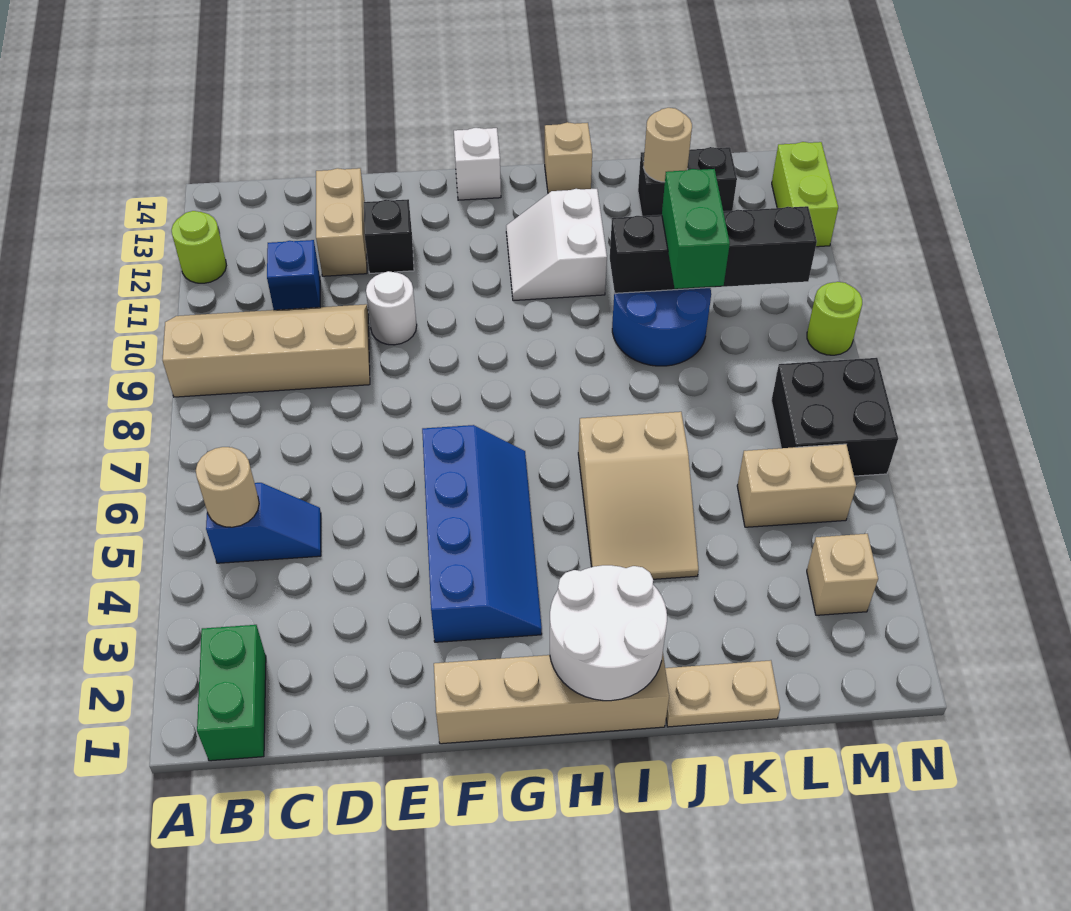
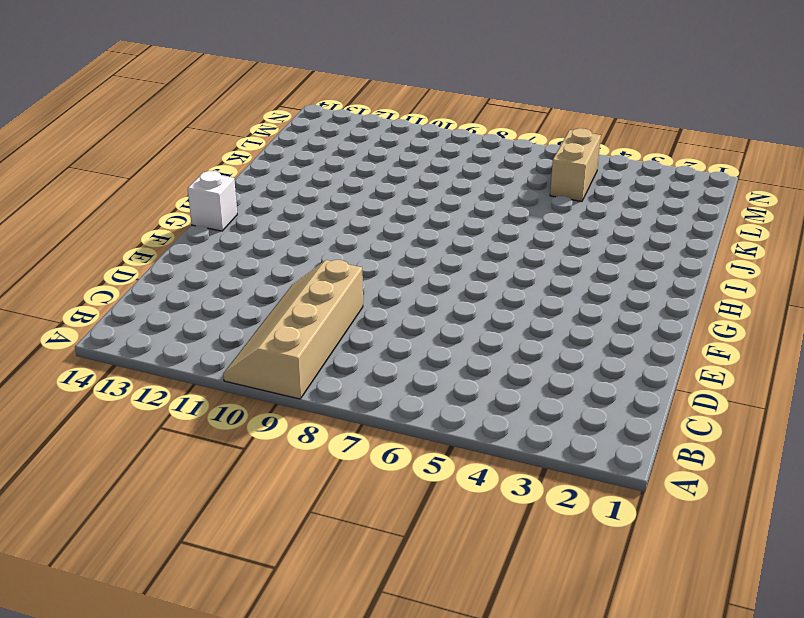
none -> lime round brick A12 level 1
none -> green brick B1:B2 level 1
none -> blue slope B5:C5 level 1 top B

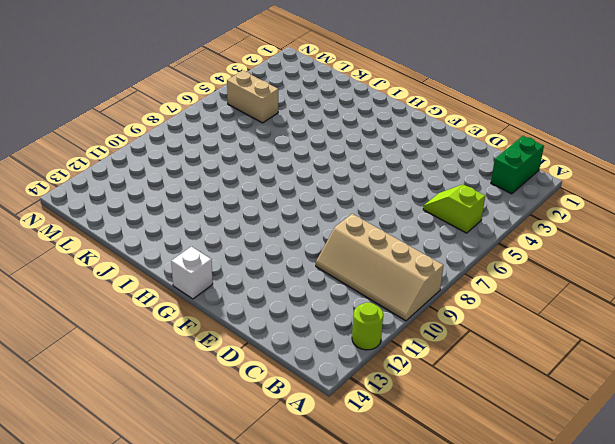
lime slope B5:C5 level 1 top B -> blue slope B5:C5 level 1 top B
none -> blue brick C11 level 1
none -> tan brick D12:D13 level 1
none -> white round brick E10 level 1

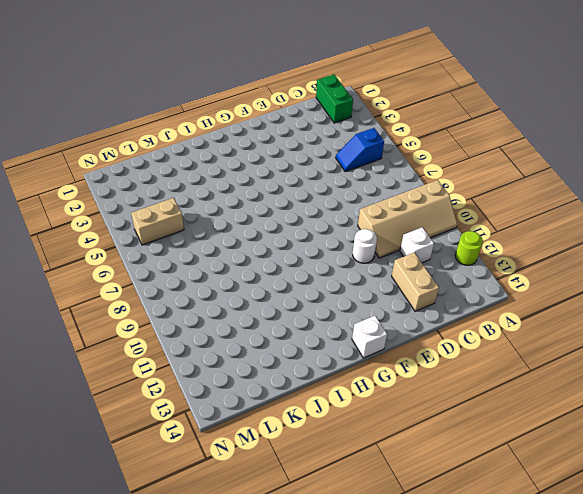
white brick C11 level 1 -> blue brick C11 level 1
none -> black brick E12 level 1
none -> tan brick F1:I1 level 1
none -> blue slope F3:G6 level 1 top F

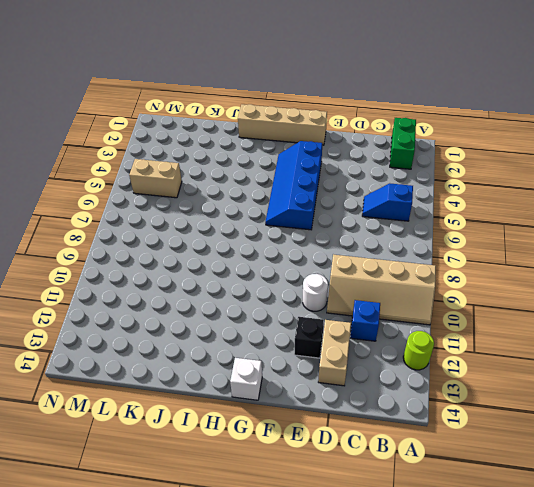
none -> white slope H11:I12 level 1 top I
none -> tan slope I4:J6 level 1 top 6
none -> tan brick I14 level 1

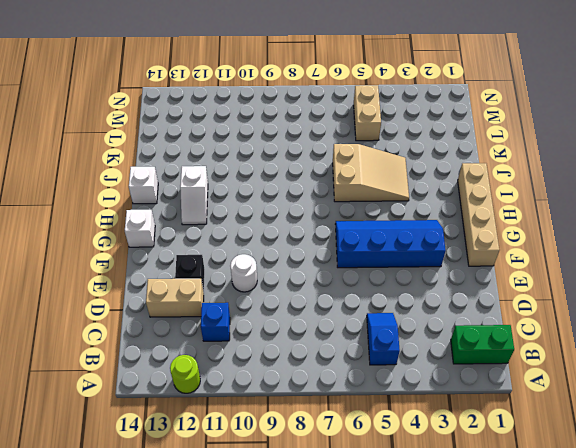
white slope H12:I12 level 1 top I -> white slope H11:I12 level 1 top I
white brick I14 level 1 -> tan brick I14 level 1
none -> tan slope A9:D10 level 1 top 9
none -> tan plate J1:K1 level 1
none -> blue round brick J9:K10 level 1

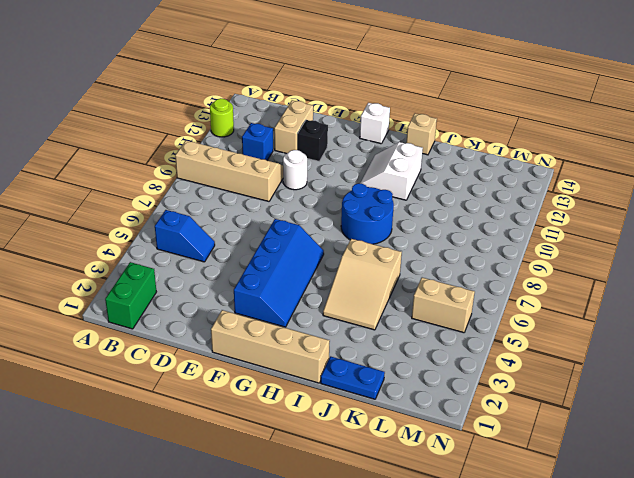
blue round brick H8:I9 level 1 -> blue round brick J9:K10 level 1
blue plate J1:K1 level 1 -> tan plate J1:K1 level 1
none -> black brick K13:L13 level 1
none -> tan brick M3 level 1
none -> black brick M6:N7 level 1

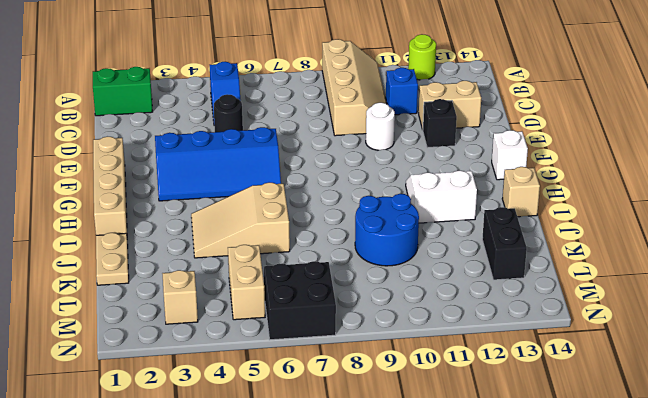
black round brick D5 level 1 -> none
none -> lime round brick N9 level 1
none -> lime brick N12:N13 level 1
none -> tan round brick B5 level 2

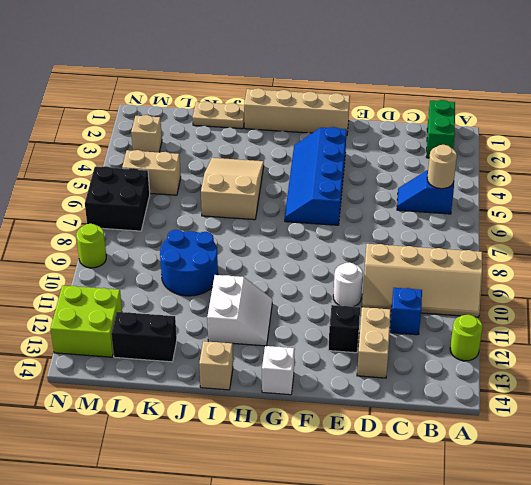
lime brick M12:N13 level 1 -> lime brick N12:N13 level 1
none -> white round brick H1:I2 level 2
none -> black brick J10:M10 level 2
none -> tan round brick K13 level 2

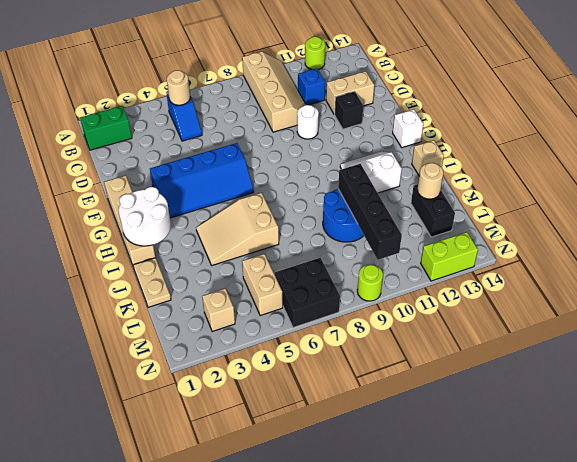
none -> green brick K9:K10 level 3

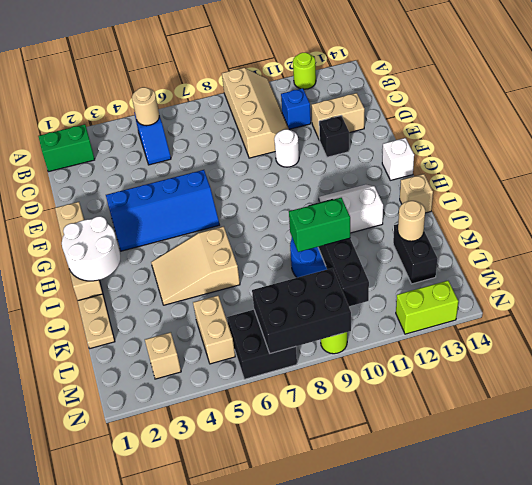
black brick M7:N9 level 2 -> none

